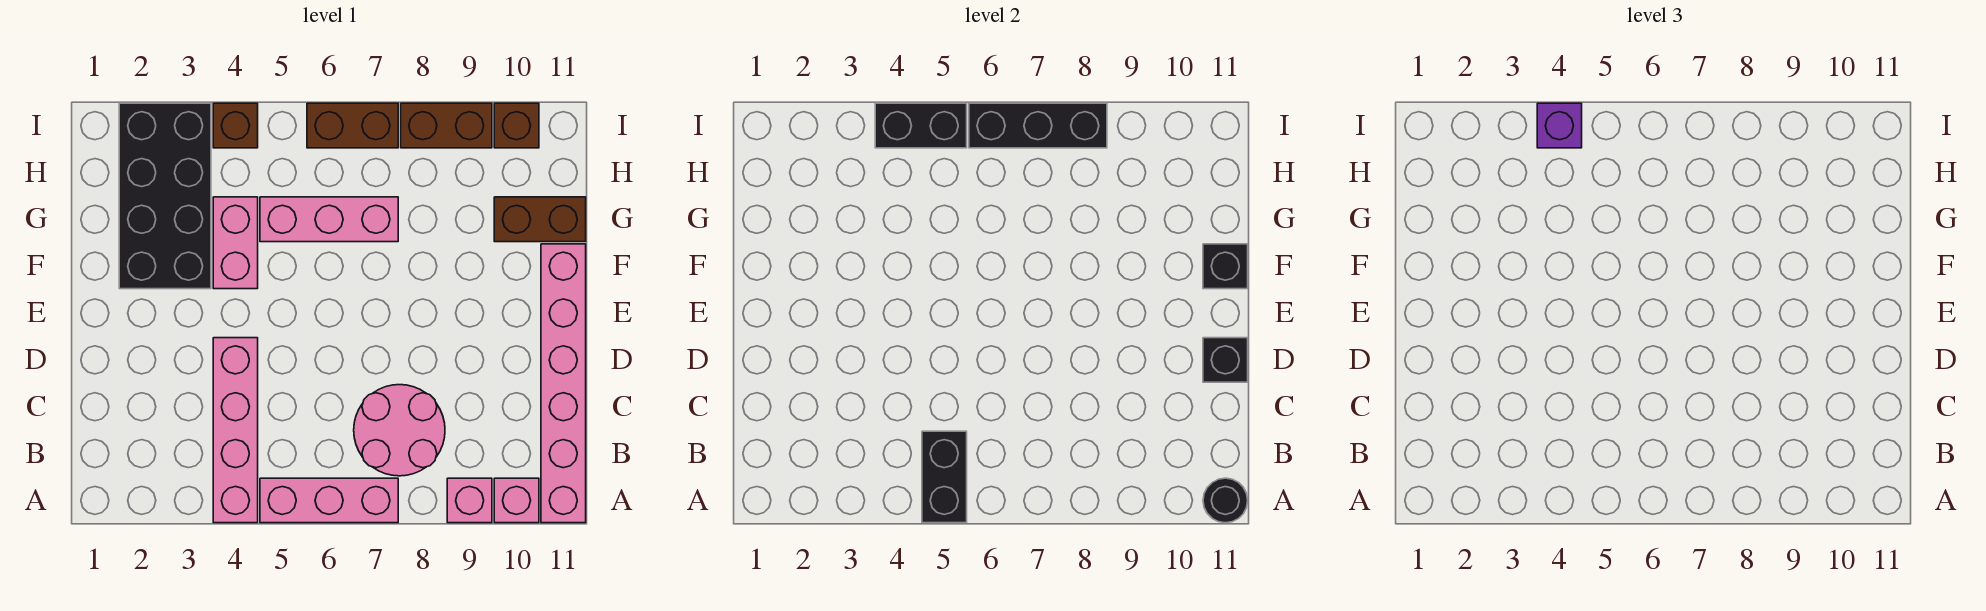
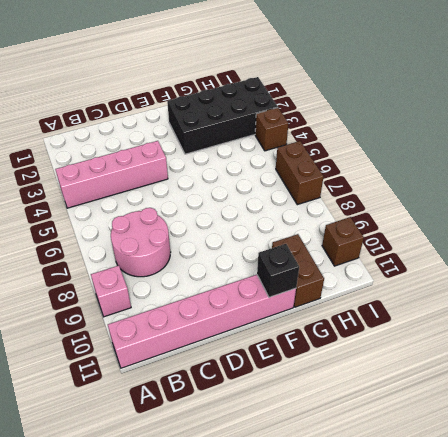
none -> pink brick A5:A7 level 1
none -> pink brick A10 level 1
none -> pink brick F4:G4 level 1

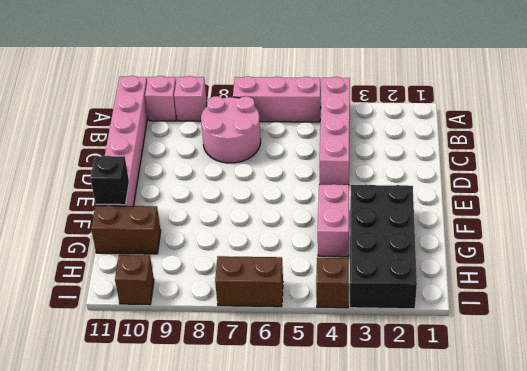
none -> pink brick G5:G7 level 1
none -> brown brick I8:I9 level 1
none -> black brick A5:B5 level 2

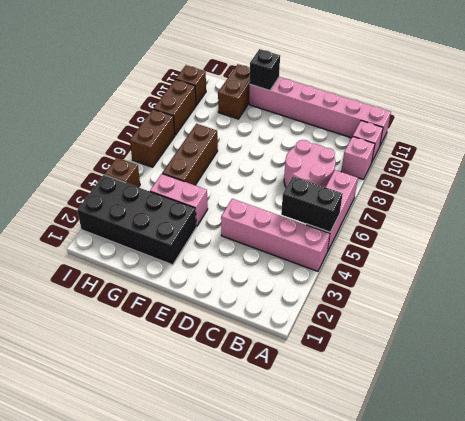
brown brick G5:G7 level 1 -> pink brick G5:G7 level 1
none -> black round brick A11 level 2
none -> black brick D11 level 2
none -> black brick I4:I5 level 2

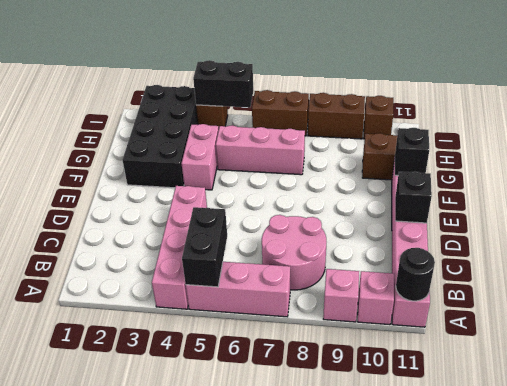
none -> black brick I6:I8 level 2
none -> purple brick I4 level 3

